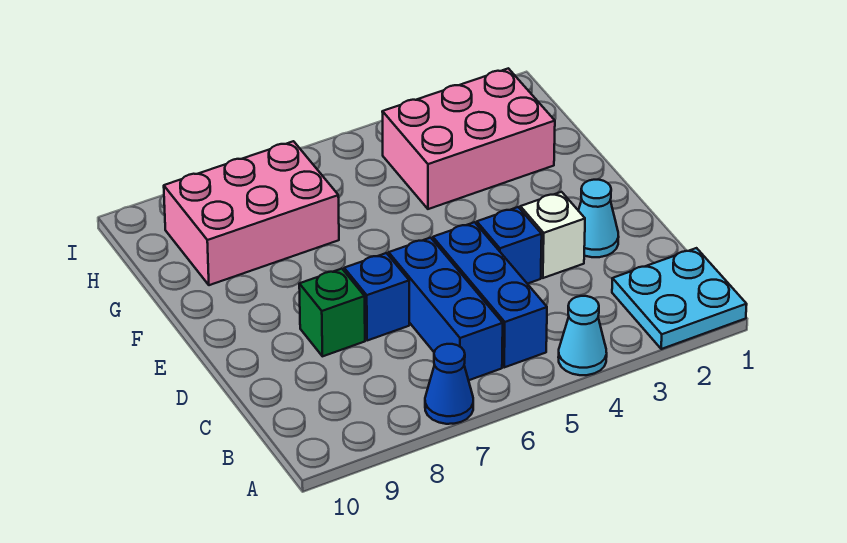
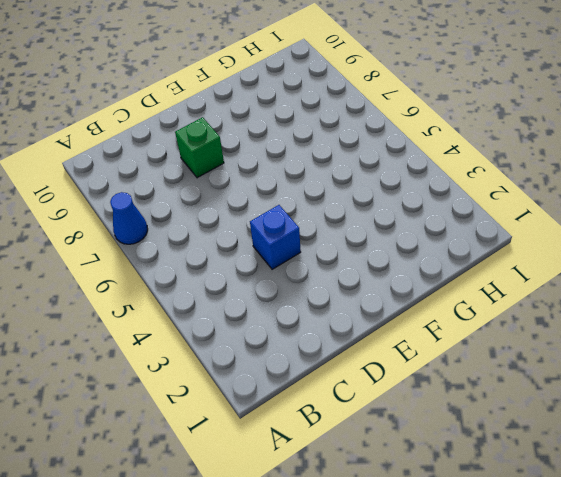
none -> cyan plate A1:B2 level 1
none -> cyan cone A4 level 1
none -> blue brick B5:D5 level 1

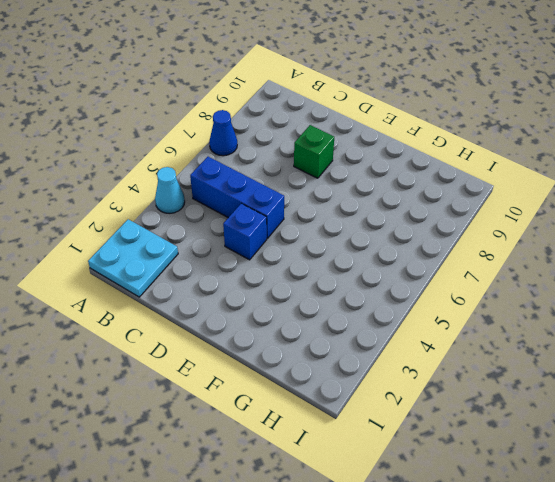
none -> blue brick B6:D6 level 1
none -> cyan cone D2 level 1
none -> white brick D3 level 1

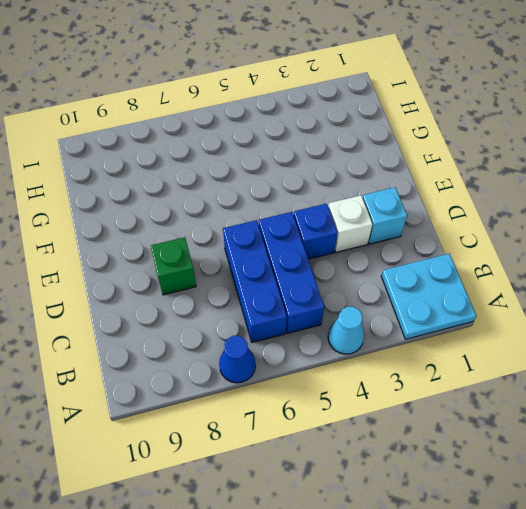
cyan brick D2 level 1 -> cyan cone D2 level 1
none -> blue brick D7 level 1
none -> pink brick G2:H4 level 1
none -> pink brick G7:H9 level 1

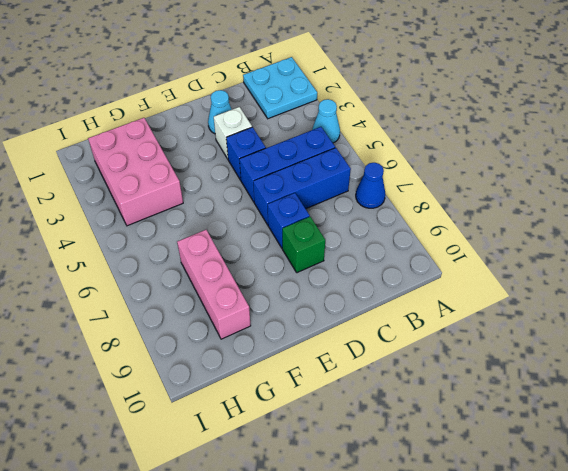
pink brick G7:G9 level 1 -> pink brick G7:H9 level 1

